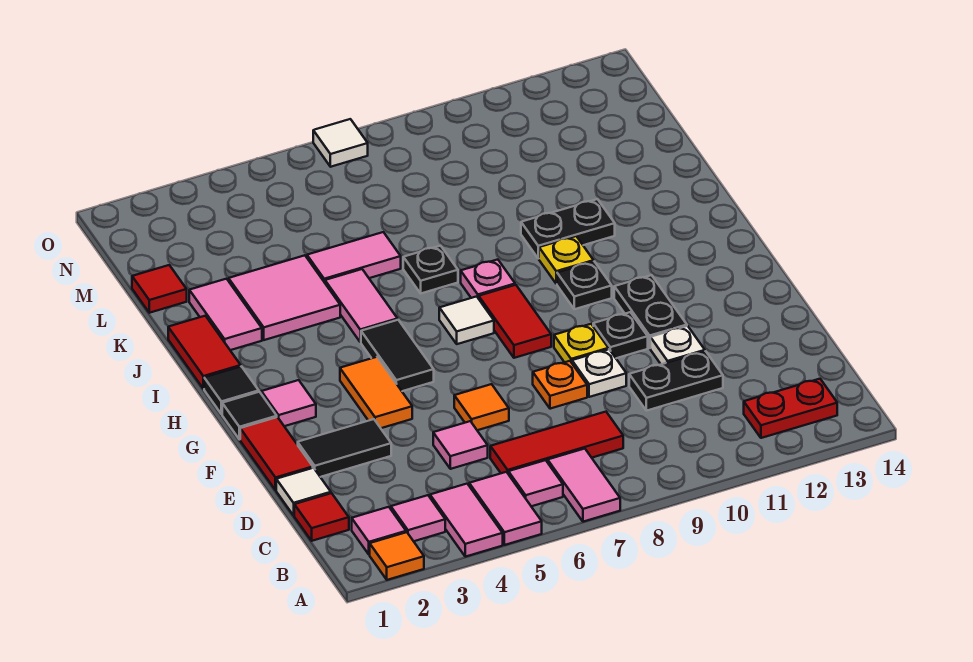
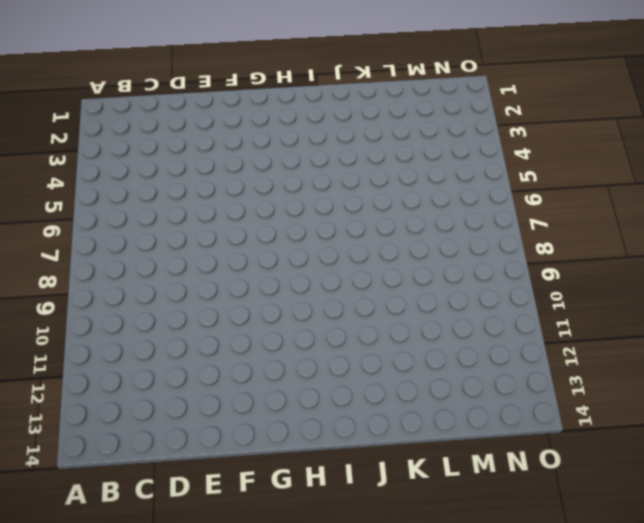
none -> orange tile A2 level 1
none -> pink tile A4:B4 level 1
none -> pink tile A5:B5 level 1
none -> pink tile A7:B7 level 1

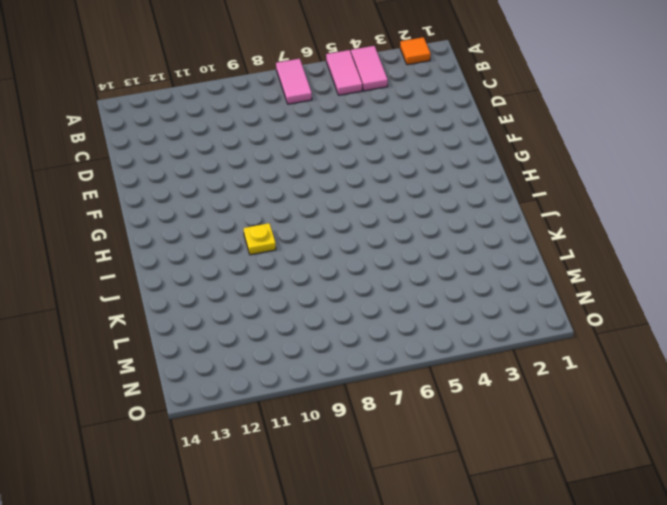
none -> pink tile B2 level 1
none -> pink tile B3 level 1
none -> pink tile B6 level 1
none -> red plate B12:B13 level 1

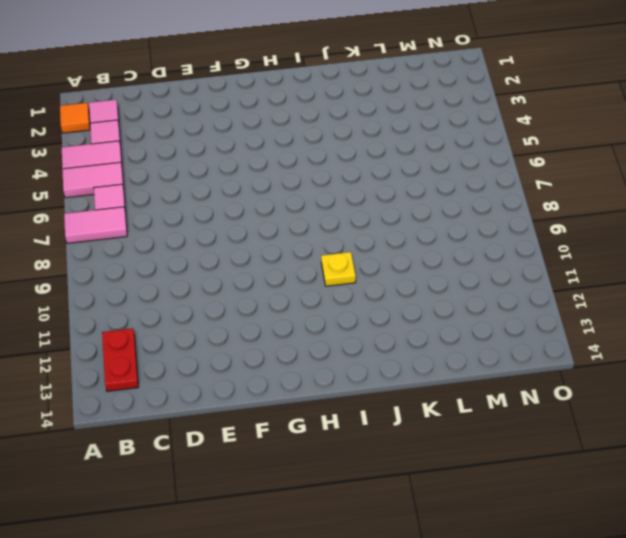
none -> red tile C1 level 1
none -> red tile C6:C8 level 1
none -> white tile D1 level 1
none -> pink tile D5 level 1

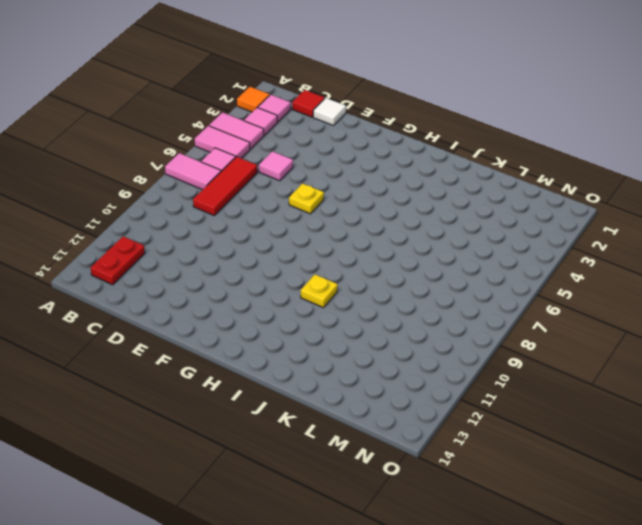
yellow plate F6 level 1 -> yellow plate F9 level 1
none -> black plate D10:D11 level 1
none -> red tile E1:F1 level 1
none -> black tile E2:E3 level 1
none -> orange tile E6 level 1

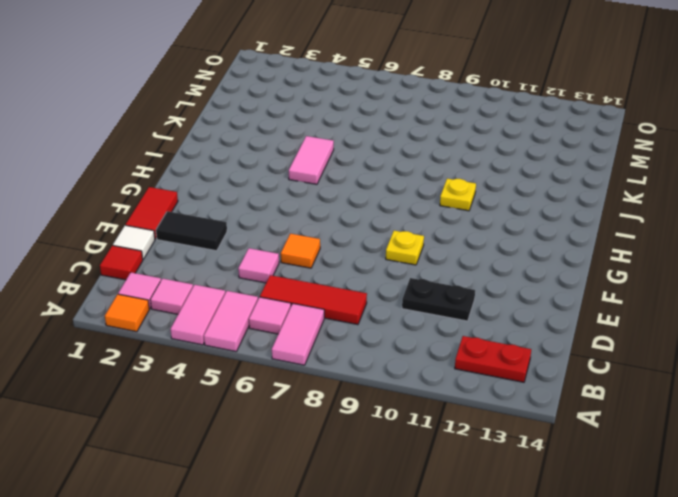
none -> orange plate E8 level 1
none -> white plate E9 level 1
none -> white plate E11 level 1
none -> orange tile F4:G4 level 1

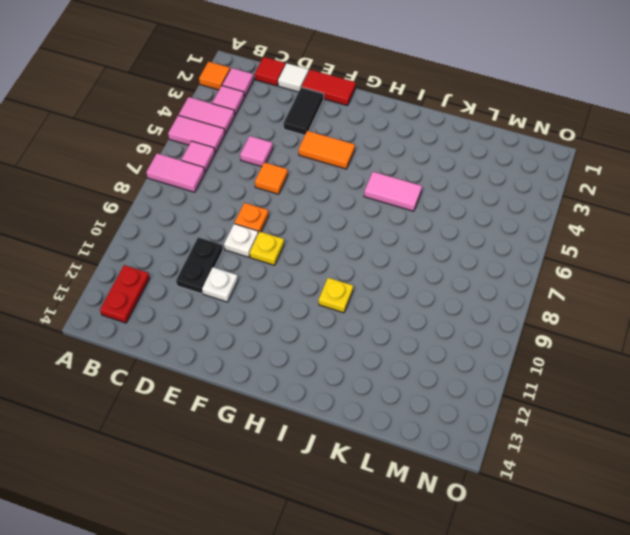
none -> red tile C6:C8 level 1
none -> black plate F10 level 1
none -> black plate F11:G11 level 1
none -> black tile G1 level 1

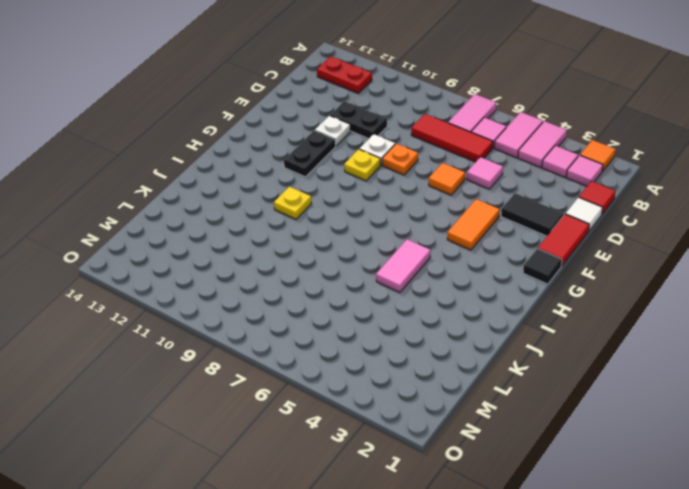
none -> black plate F10 level 1
none -> pink tile G2 level 1
none -> black tile G5:H5 level 1
none -> red tile G8:H8 level 1

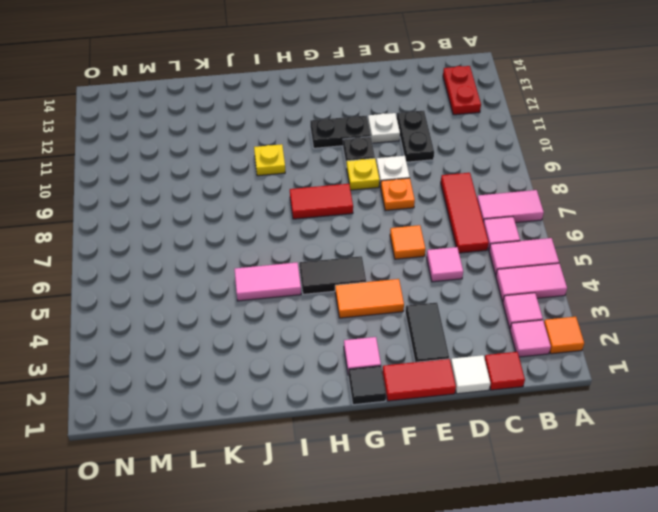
none -> black tile H1 level 1
none -> white tile H7 level 1
none -> black plate H10 level 1
none -> red tile I1:J1 level 1

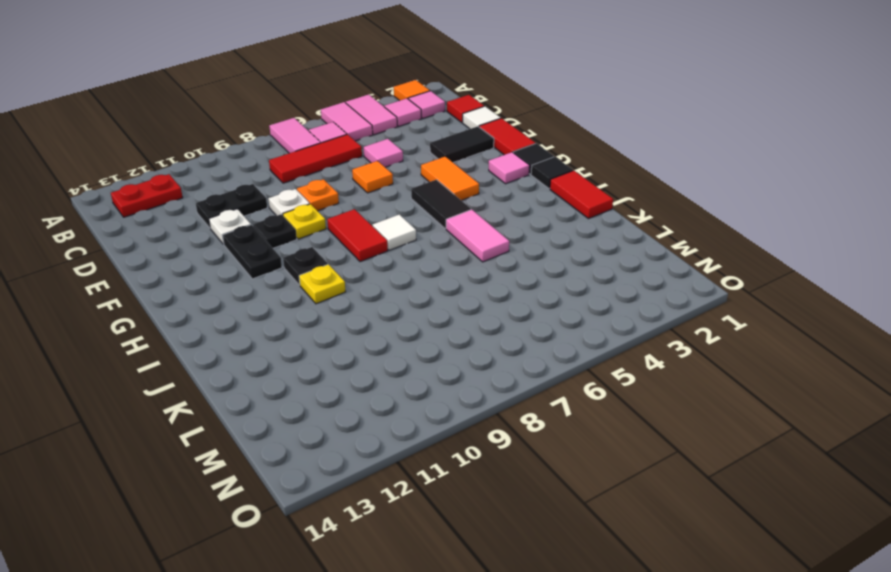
none -> pink plate I8 level 1
none -> pink tile J2:K2 level 1
none -> pink tile J3:K4 level 1
none -> black plate J7 level 1

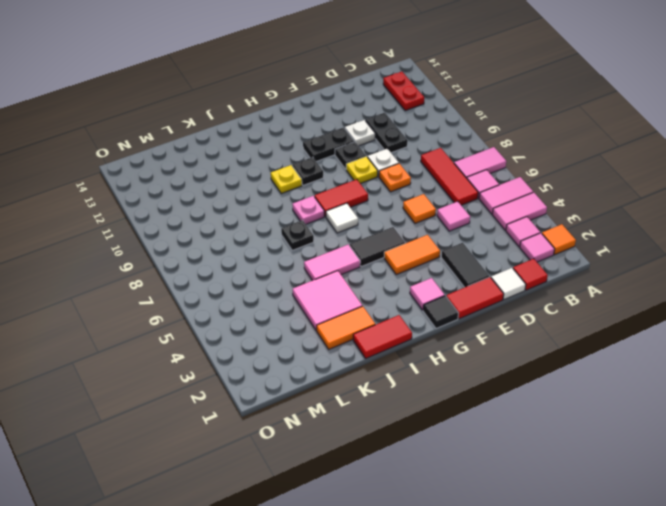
orange tile J2:K2 level 1 -> pink tile J2:K2 level 1
none -> black tile H1 level 1
none -> black plate J10:J11 level 1
none -> pink tile K5:K6 level 1
none -> red tile L1 level 1

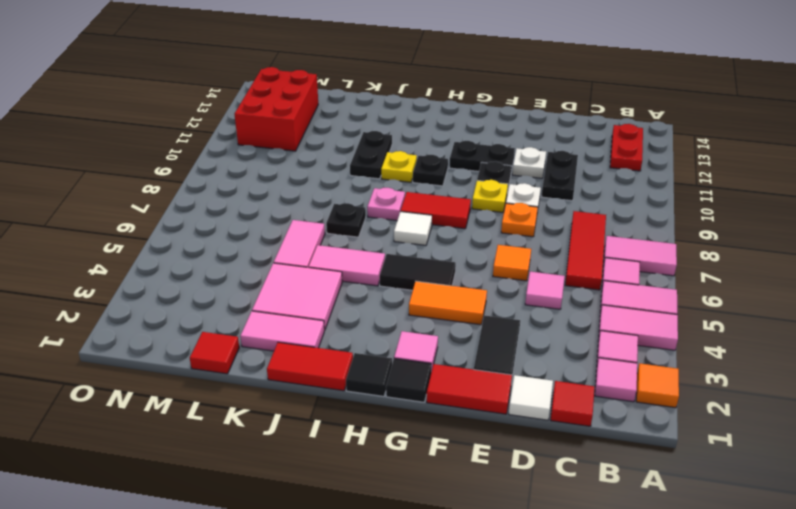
red brick M11:N13 level 1 -> none
none -> white tile O7 level 1

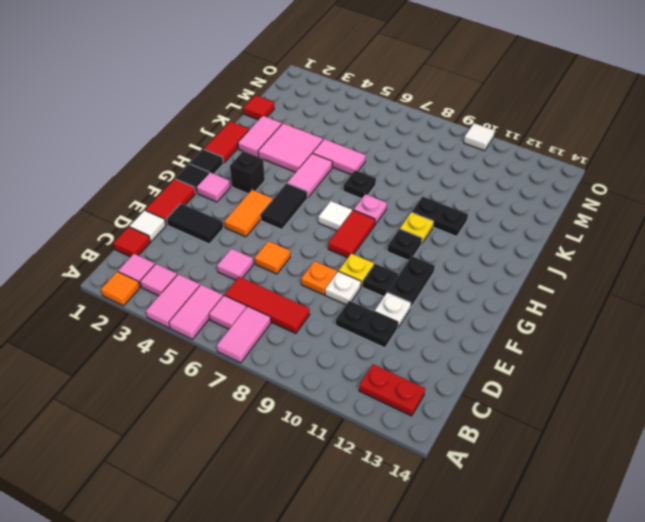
black brick H3 level 1 -> none
white tile O10 level 1 -> white tile O7 level 1

